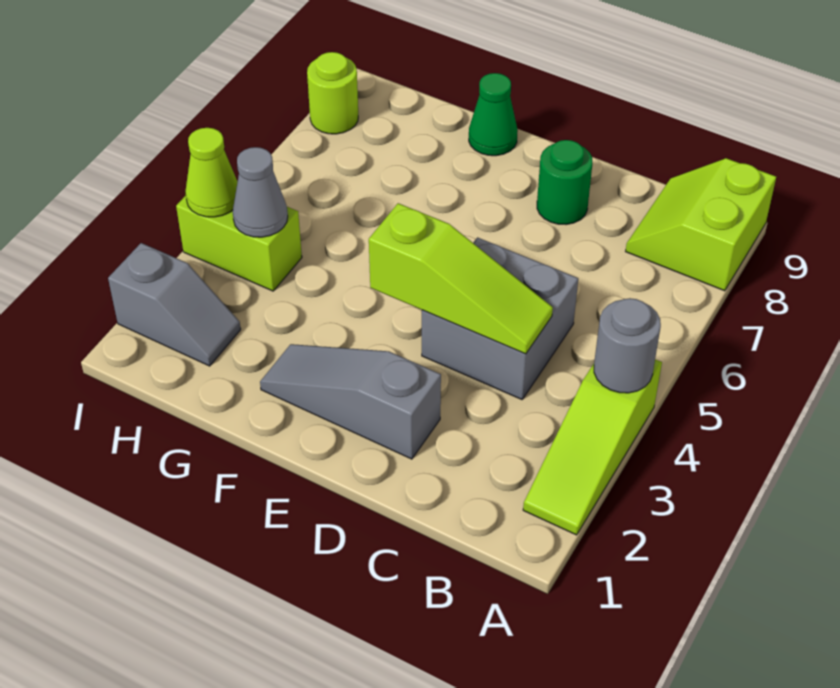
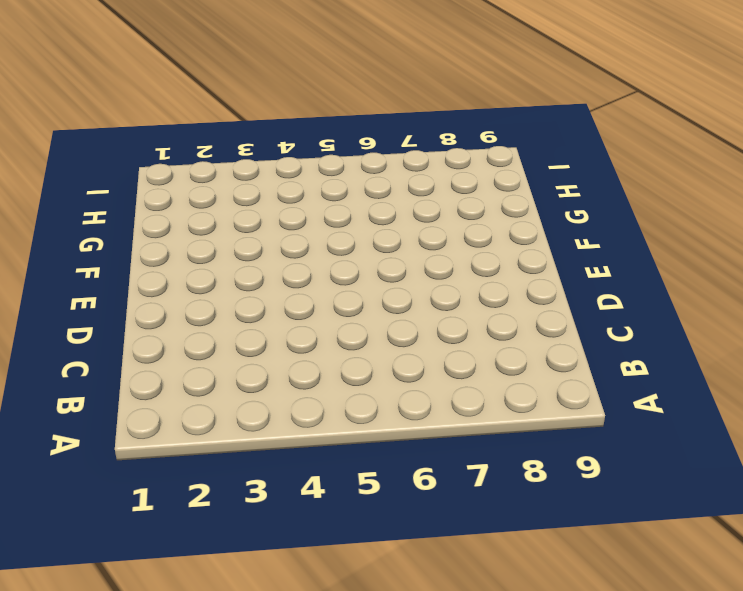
none -> lime slope A2:A4 level 1 top 4
none -> lime slope A8:B9 level 1 top A
none -> grey brick C4:D5 level 1

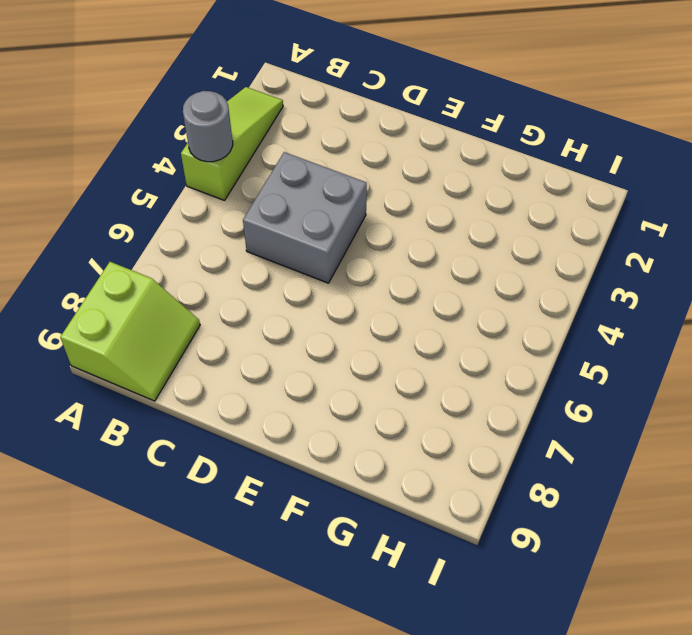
none -> grey slope D2:F2 level 1 top D
none -> green round brick D8 level 1
none -> green cone F9 level 1

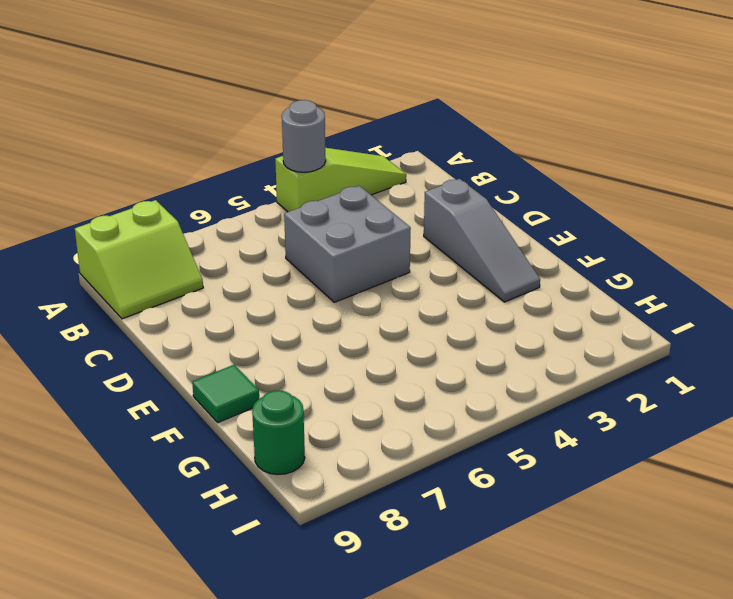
green tile F9 level 1 -> green cone F9 level 1
green round brick H9 level 1 -> green round brick D8 level 1
none -> grey slope H2:I2 level 1 top I
none -> lime brick H4:I4 level 1
none -> lime round brick I8 level 1

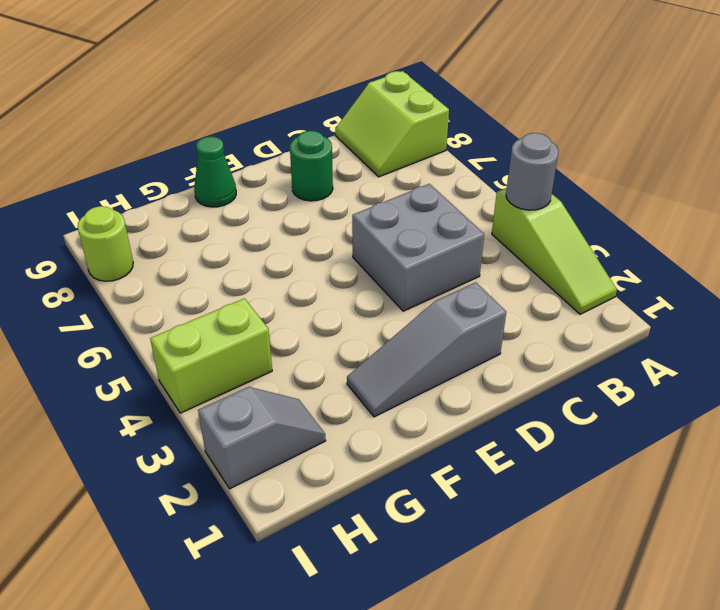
none -> lime slope C4:E4 level 2 top E
none -> grey cone H4 level 2
none -> lime cone I4 level 2

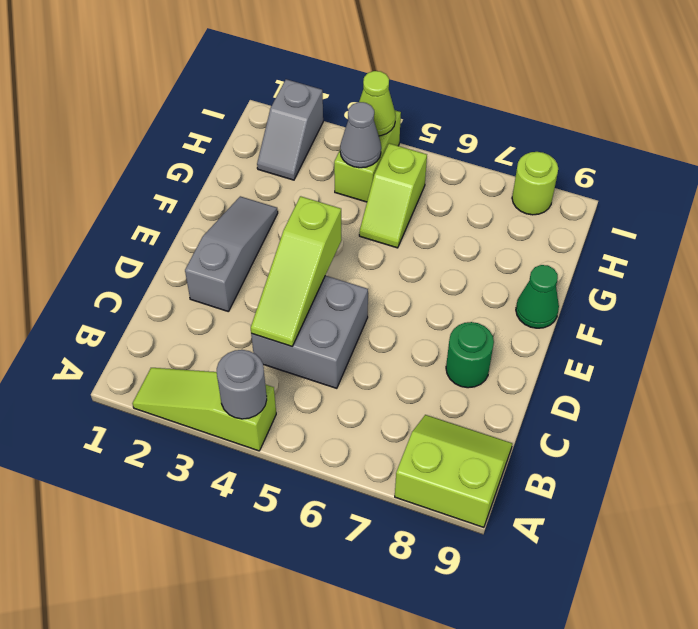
lime slope G5:H5 level 1 top H -> none

